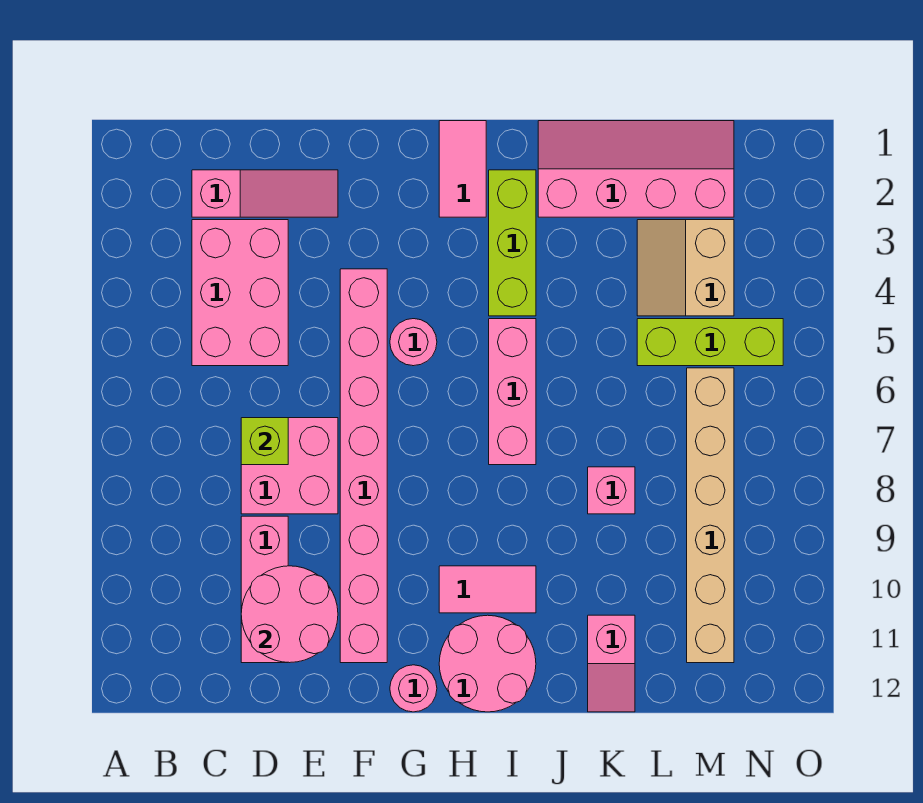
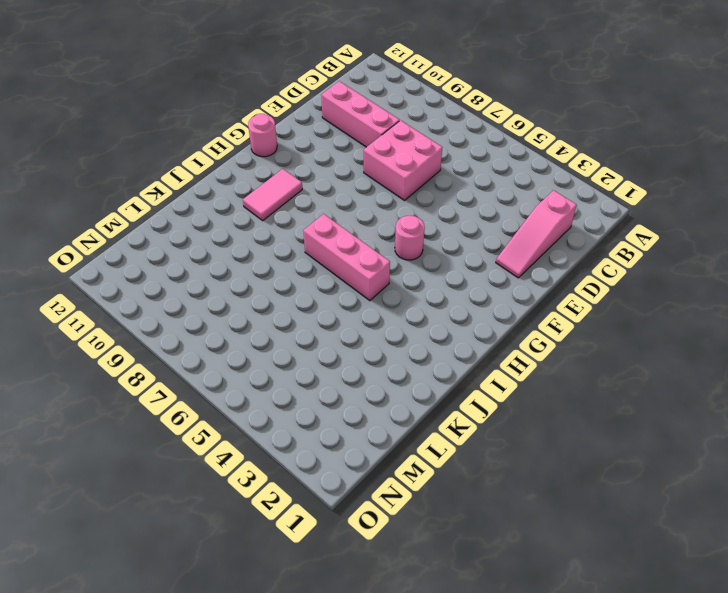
none -> pink brick C3:D5 level 1
none -> pink brick F4:F11 level 1
none -> pink tile H1:H2 level 1

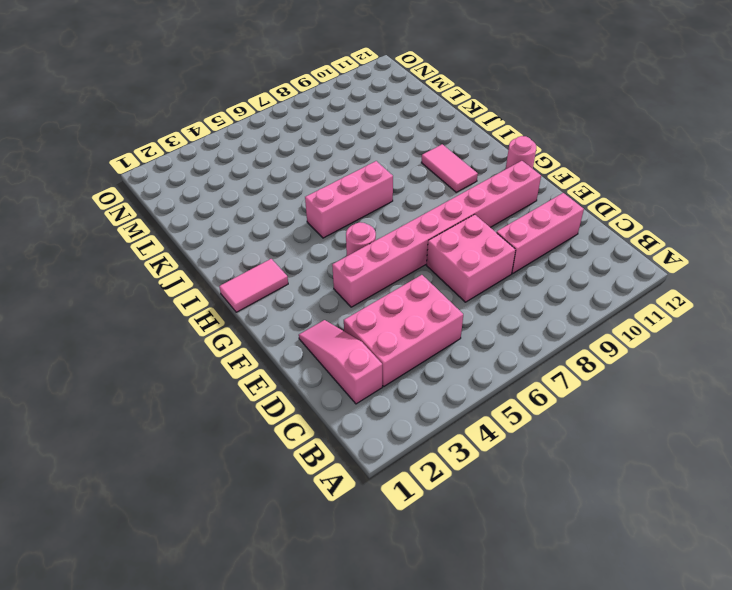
none -> pink round brick H11:I12 level 1
none -> lime brick I2:I4 level 1
none -> pink slope J1:M2 level 1 top 2

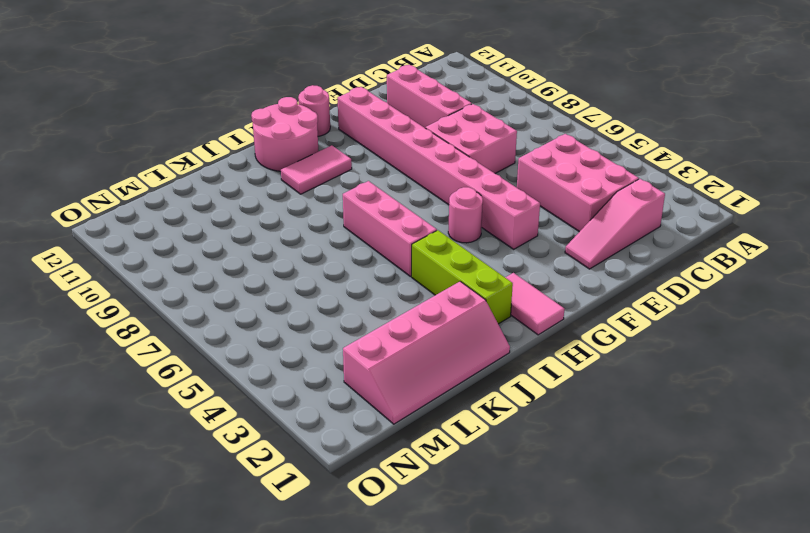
none -> pink brick K8 level 1
none -> pink slope K11:K12 level 1 top 11
none -> tan slope L3:M4 level 1 top M

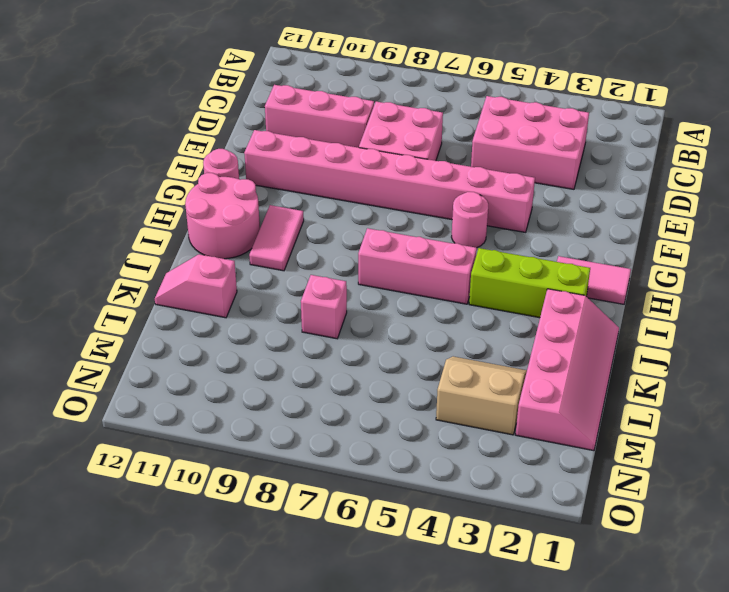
none -> pink slope C2:E2 level 1 top C
none -> lime brick L5:N5 level 1
none -> tan brick M6:M11 level 1

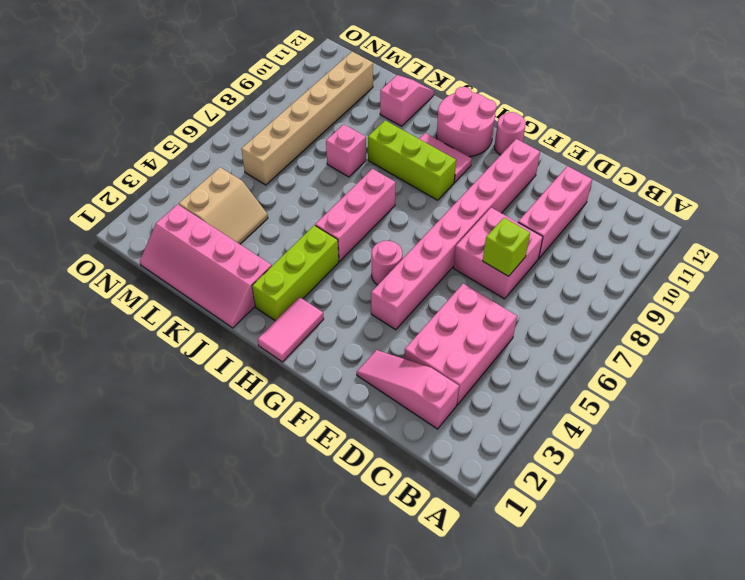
lime brick H9:J9 level 1 -> lime brick L5:N5 level 1
none -> pink round brick D10:E11 level 2

